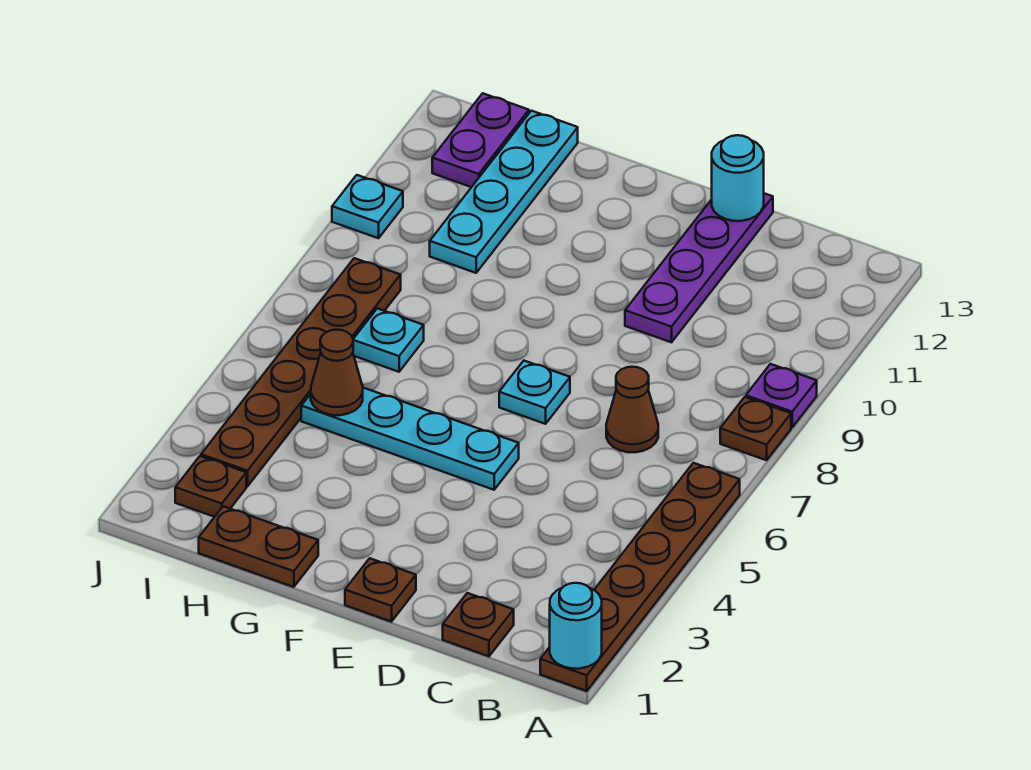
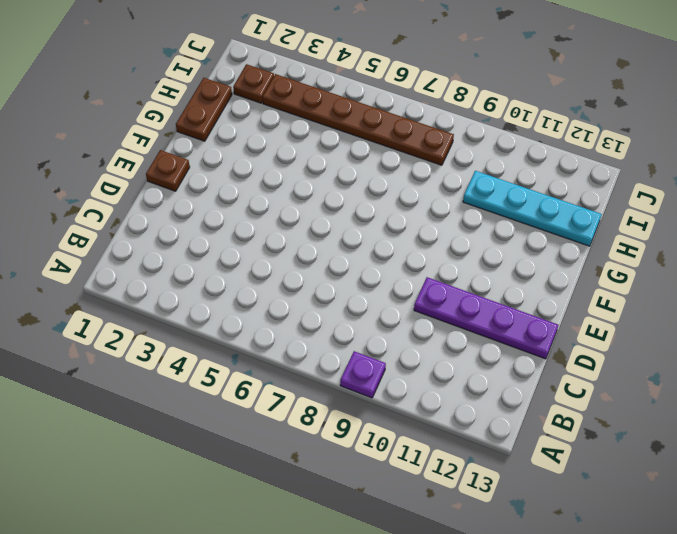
none -> brown plate A1:A6 level 1
none -> brown plate A8 level 1
none -> brown plate C1 level 1

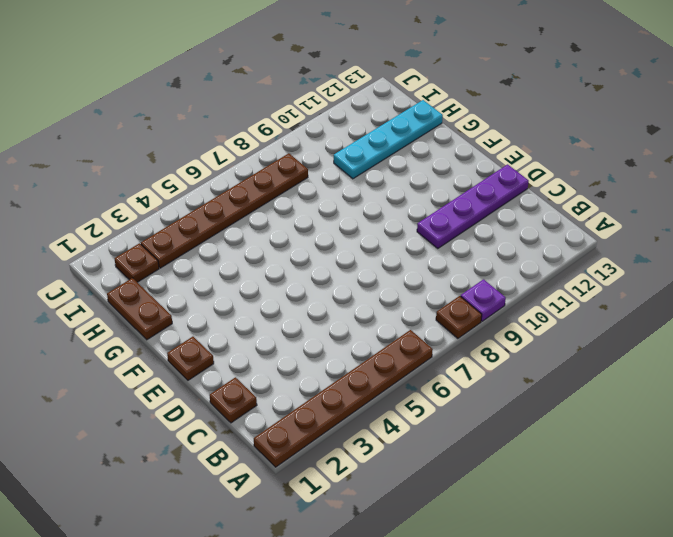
none -> brown cone C7 level 1
none -> cyan plate E5:H5 level 1
none -> cyan plate E7 level 1

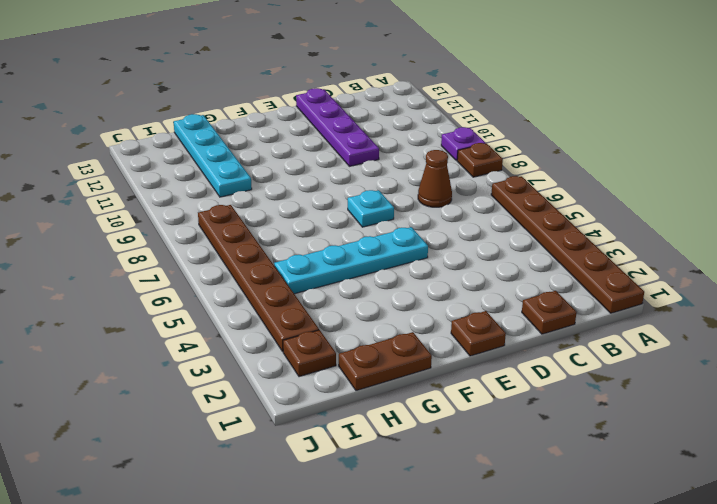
none -> cyan plate H7 level 1
none -> purple plate I12:I13 level 1
none -> cyan plate J10 level 1

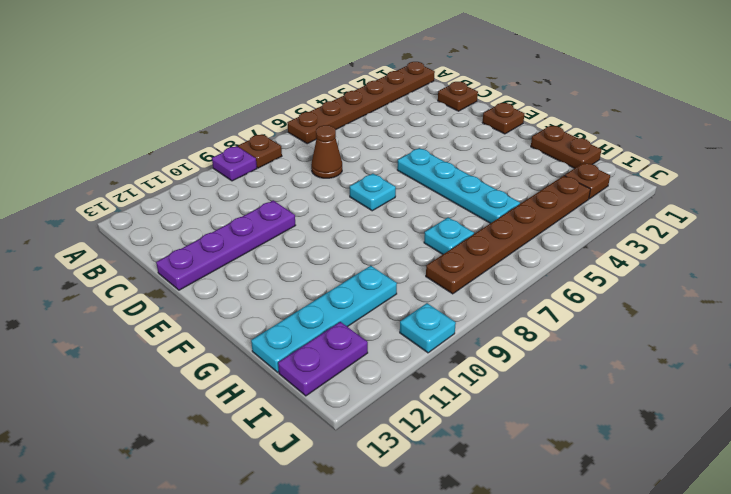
none -> cyan round brick A1 level 2
none -> cyan round brick D13 level 2
none -> brown cone H5 level 2

